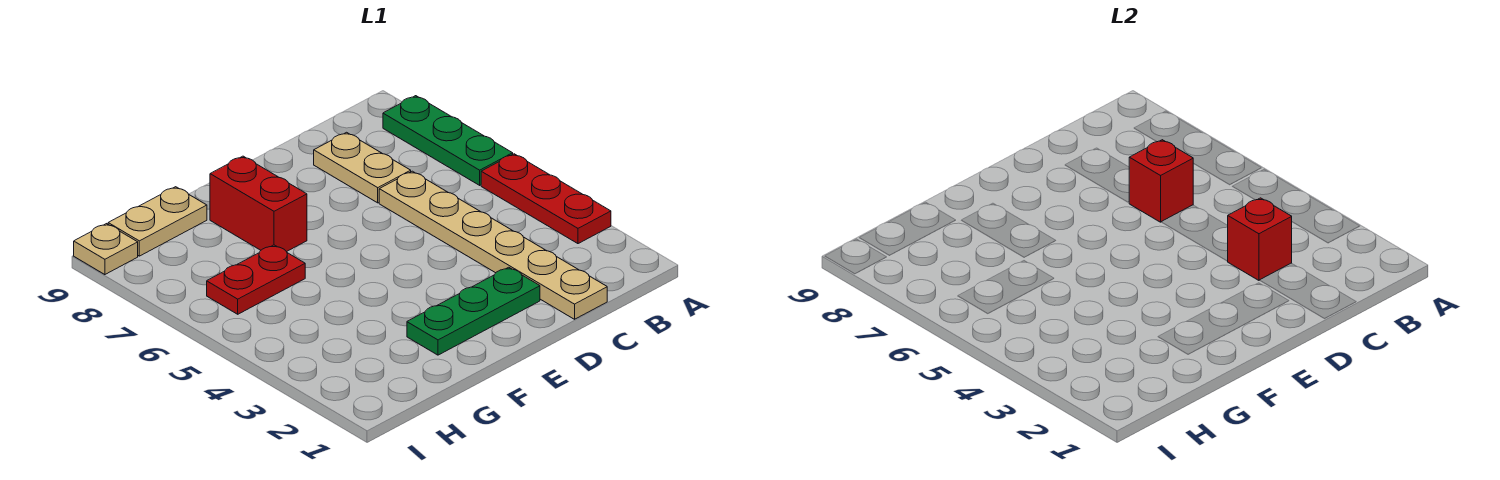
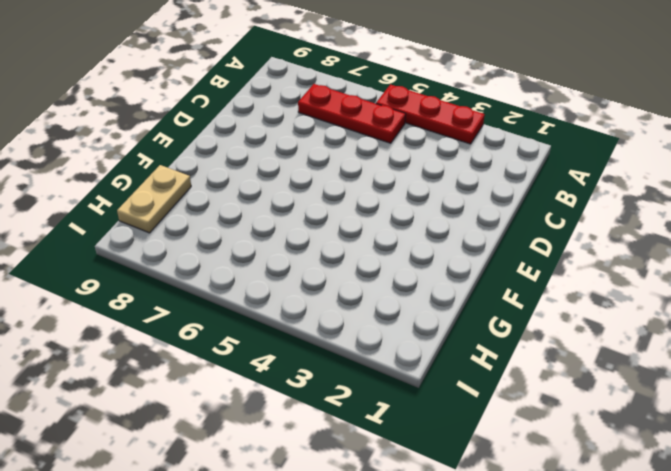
red plate B5:B7 level 1 -> none
none -> green plate A6:A8 level 1
none -> tan plate C1:C6 level 1

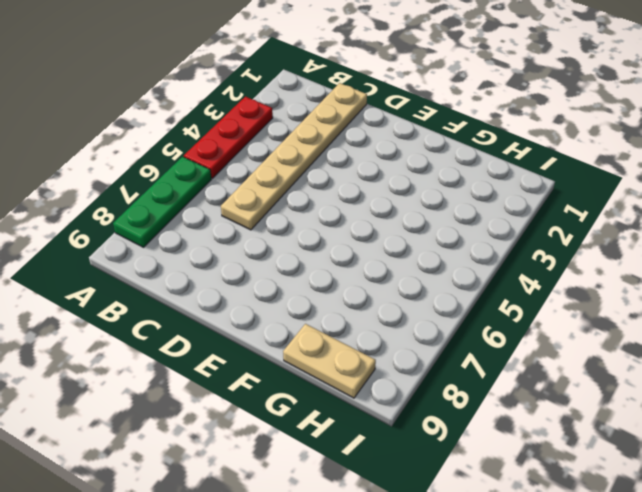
none -> tan plate C7:C8 level 1
none -> green plate D2:F2 level 1

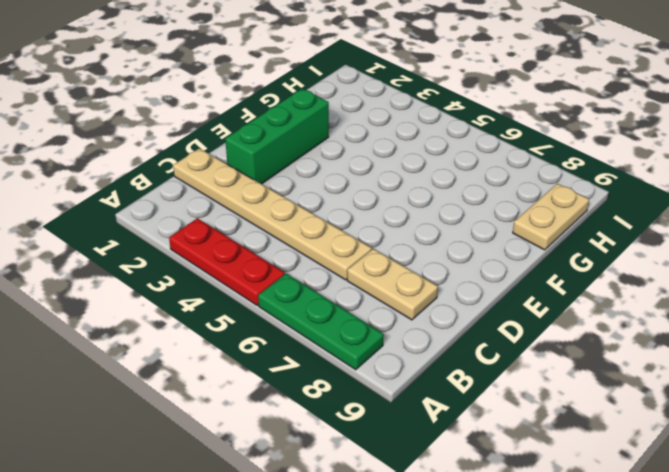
green brick D2:F2 level 1 -> green plate D2:F2 level 1
none -> red brick F7:F8 level 1
none -> red plate G6:H6 level 1

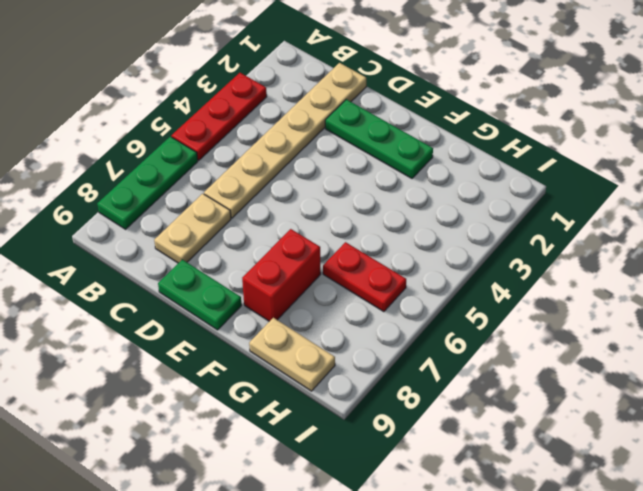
green plate D9:E9 level 1 -> none
none -> tan plate I9 level 1
none -> red brick C3 level 2

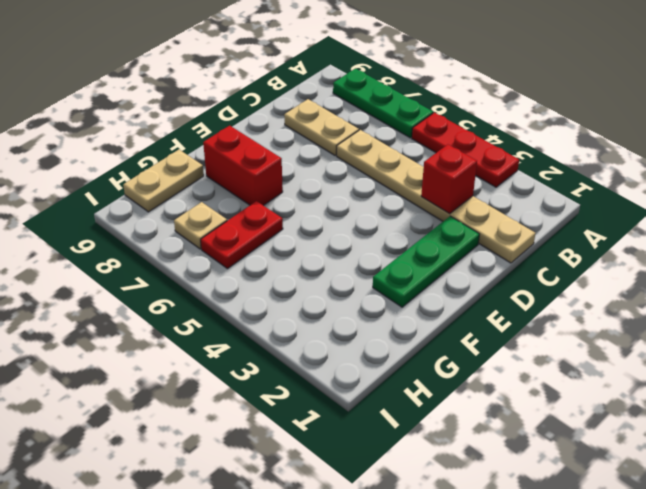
tan plate H7 level 1 -> tan plate I9 level 1
none -> red brick C6 level 2

